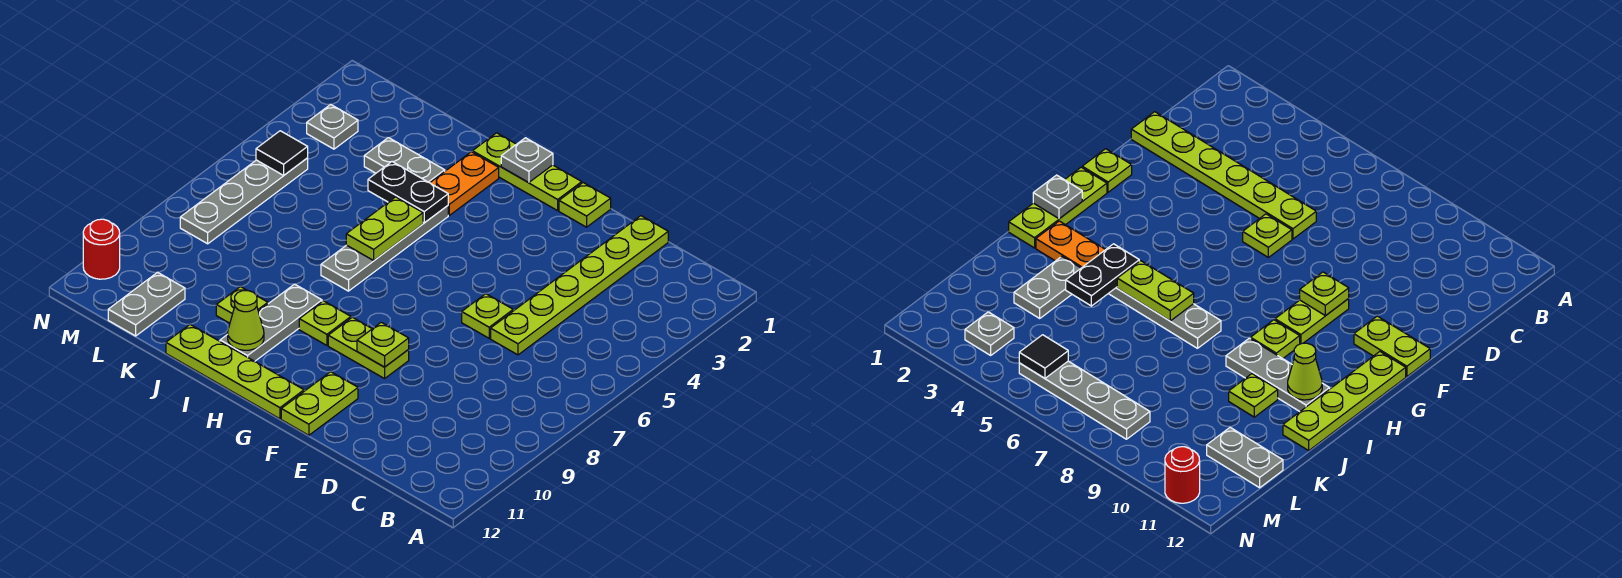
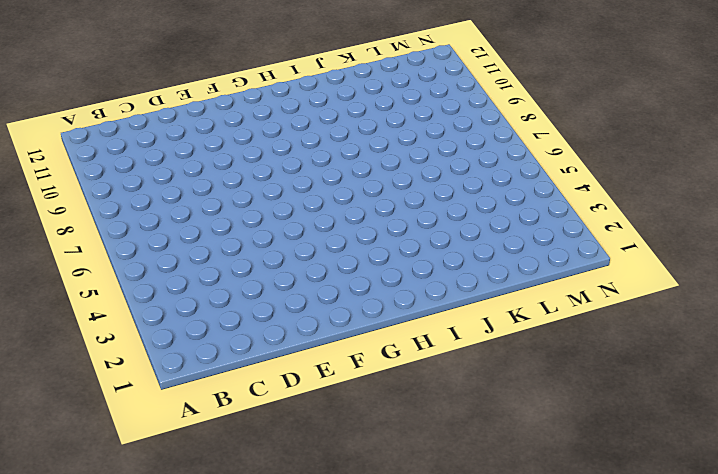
none -> lime plate D1:D6 level 1
none -> lime plate E6 level 1
none -> lime plate F1 level 1

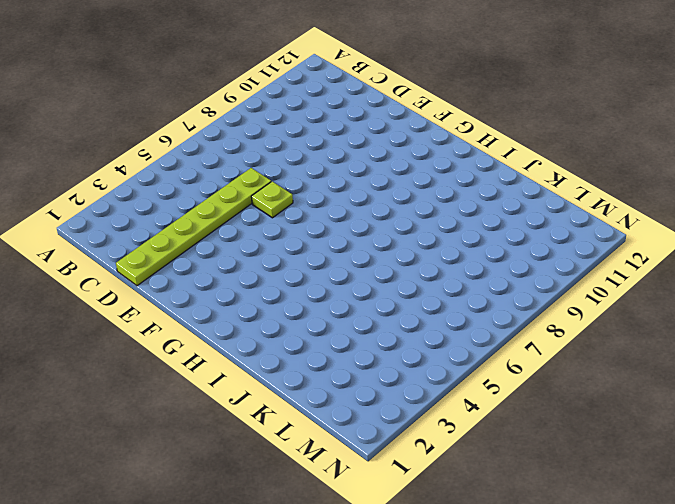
none -> lime plate F1 level 1
none -> lime plate F9:G9 level 1
none -> lime plate F11:F12 level 1

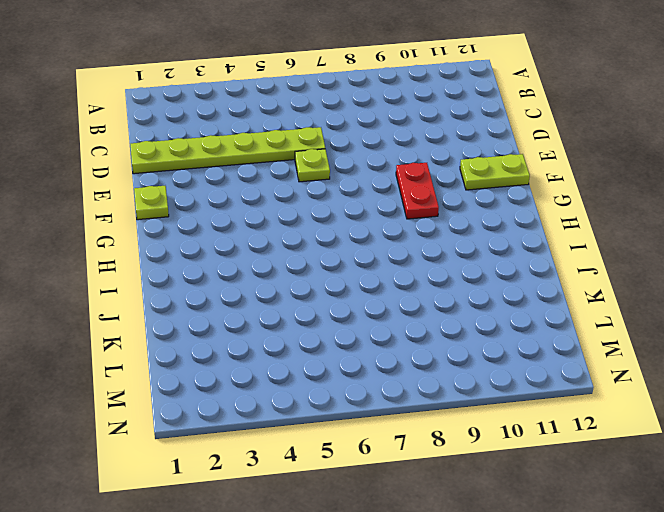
red plate F9:G9 level 1 -> lime plate F9:G9 level 1
none -> lime plate G1:I1 level 1
none -> lime plate G12:J12 level 1
none -> lime plate H9 level 1

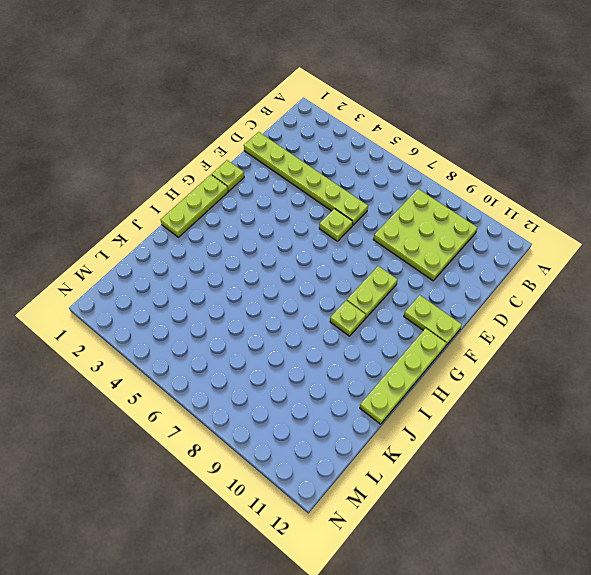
lime plate B8:D10 level 1 -> none
none -> orange plate I2:I3 level 1
none -> grey plate I4:I7 level 1
none -> grey plate I9:I11 level 1

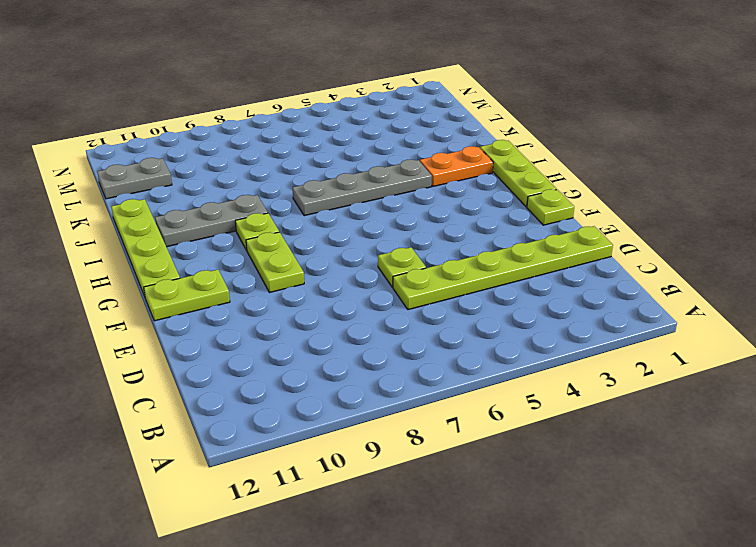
none -> grey plate J3:K3 level 1
none -> lime plate J10 level 1
none -> grey plate M3 level 1

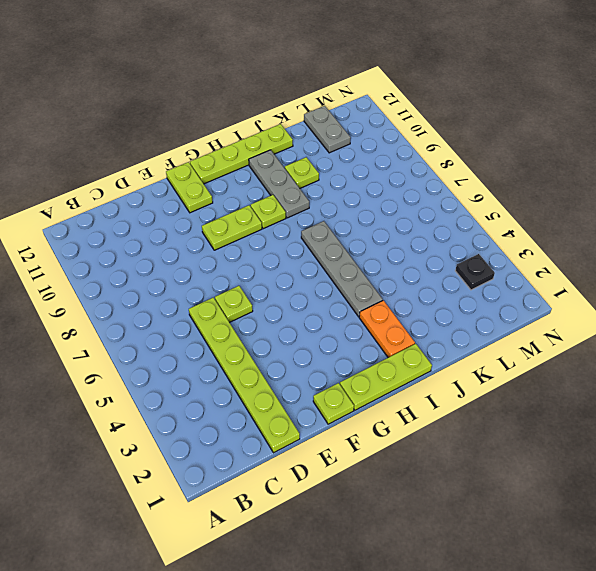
black plate M3 level 1 -> grey plate M3 level 1
none -> grey plate J3:K3 level 1
none -> grey plate M5:M8 level 1
none -> red round brick N11 level 1

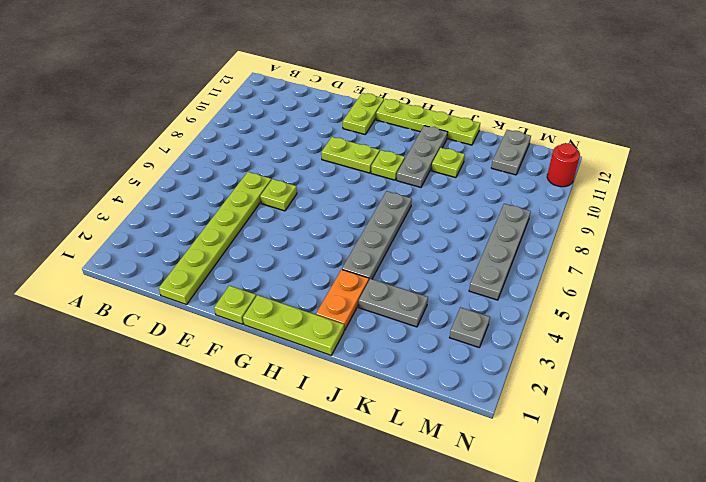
none -> lime plate F9 level 2
none -> grey plate H1 level 2
none -> black plate I4:J4 level 2

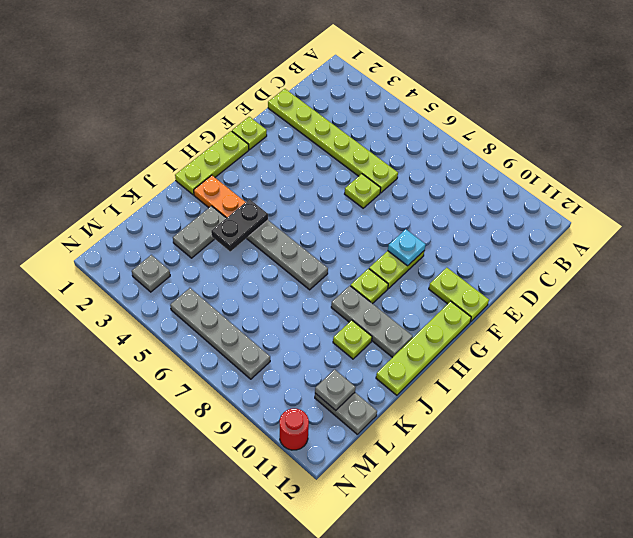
cyan plate F9 level 2 -> lime plate F9 level 2
grey plate L11 level 2 -> grey plate H1 level 2
none -> lime plate I5:I6 level 2
none -> lime cone I11 level 2
none -> black tile M5 level 2

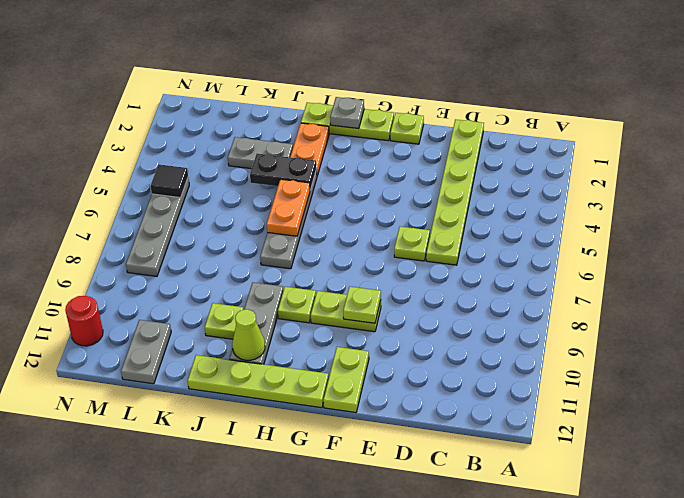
orange plate I5:I6 level 2 -> lime plate I5:I6 level 2
none -> grey plate M3 level 1

